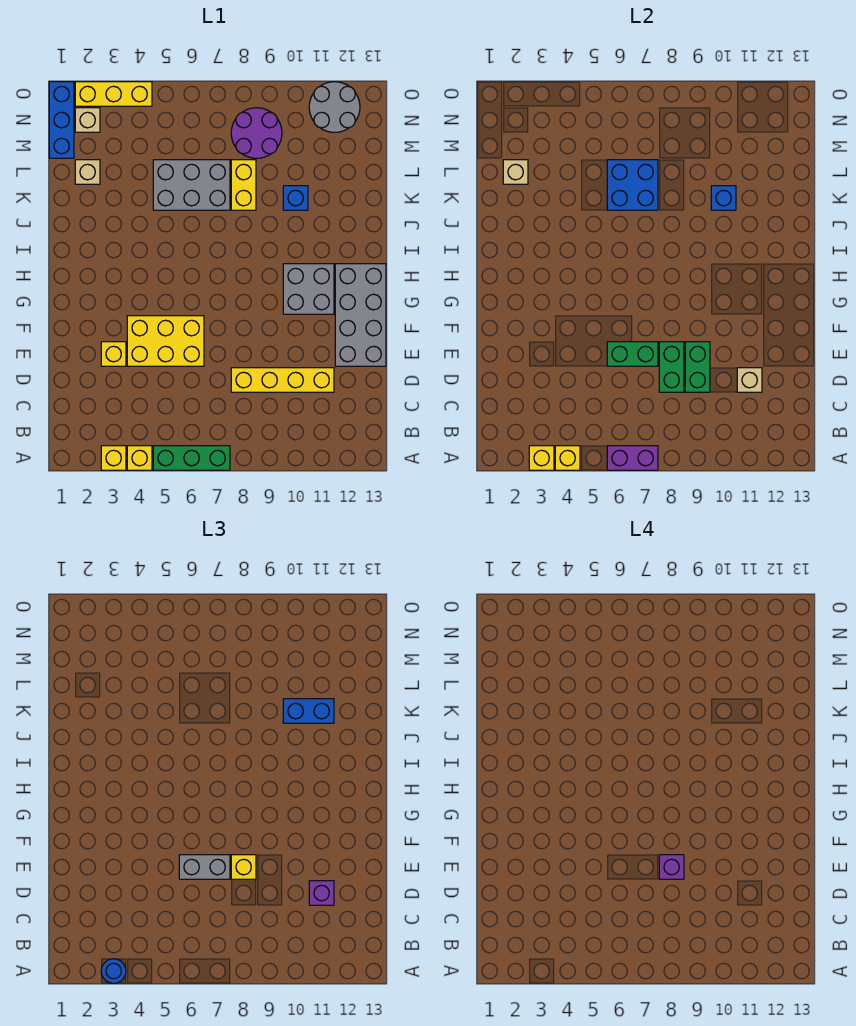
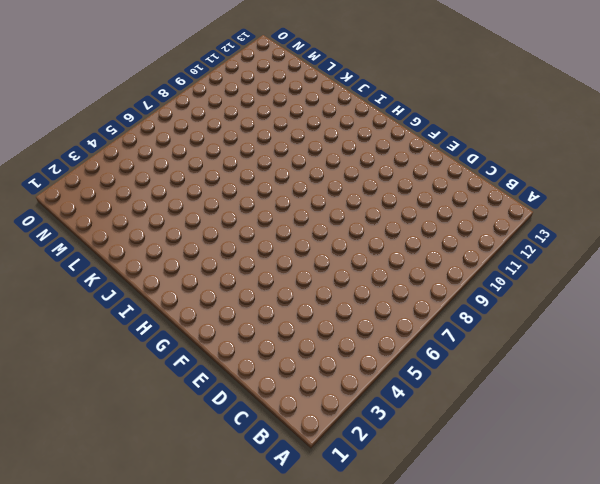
none -> yellow brick A3 level 1
none -> yellow brick A4 level 1
none -> green brick A5:A7 level 1
none -> yellow brick D8:D11 level 1

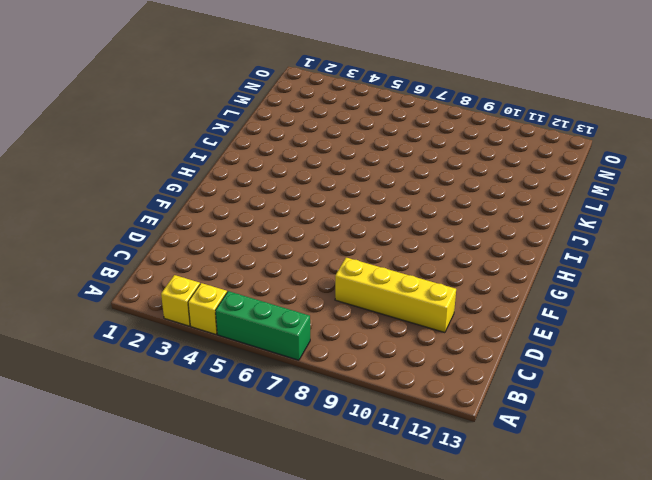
none -> yellow brick E3 level 1
none -> yellow brick E4:F6 level 1
none -> grey brick E12:H13 level 1
none -> grey brick G10:H11 level 1

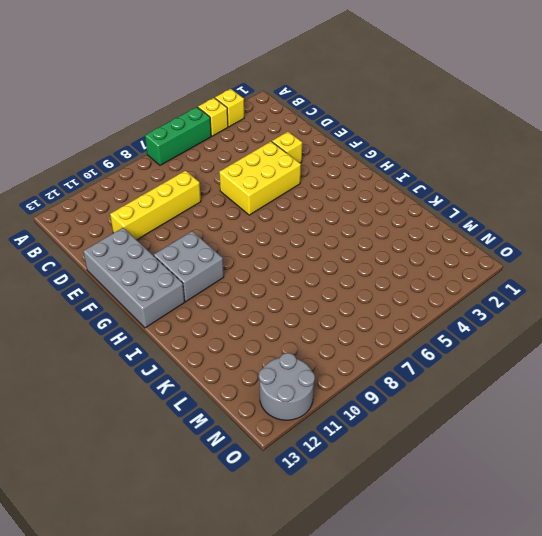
none -> grey brick K5:L7 level 1
none -> yellow brick K8:L8 level 1
none -> blue brick K10 level 1
none -> tan brick L2 level 1

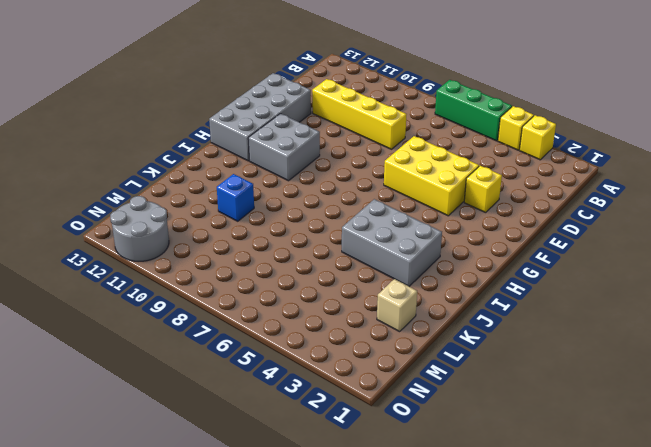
grey brick I3:J5 level 1 -> grey brick K5:L7 level 1
none -> yellow brick K8:L8 level 1
none -> blue brick M1:O1 level 1
none -> purple round brick M8:N9 level 1
none -> tan brick N2 level 1

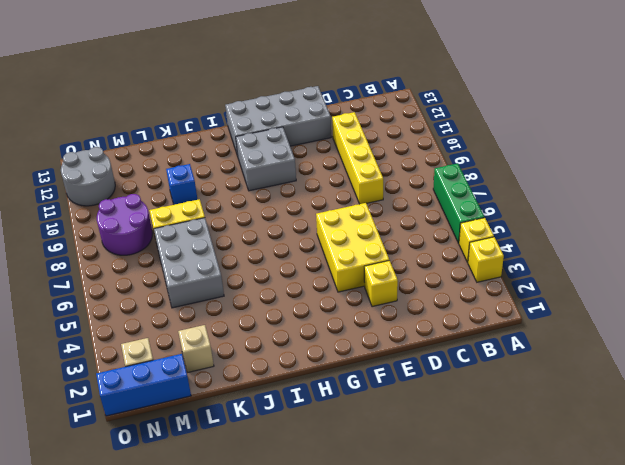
none -> yellow brick O2:O4 level 1
none -> yellow brick A3 level 2
none -> yellow brick A4 level 2
none -> purple brick A6:A7 level 2

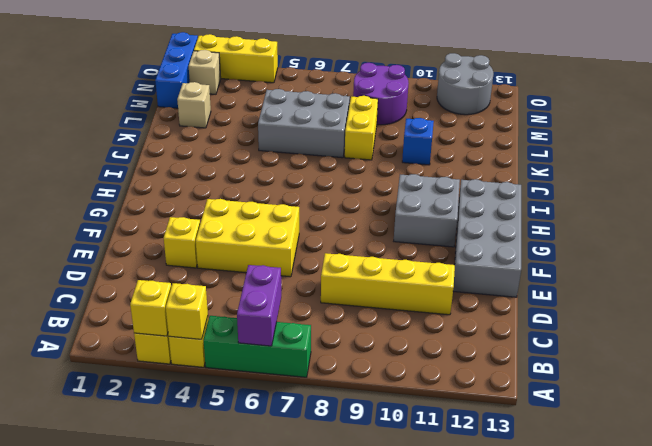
purple brick A6:B6 level 2 -> purple brick A6:A7 level 2
none -> green brick D8:E8 level 2
none -> green brick D9:E9 level 2
none -> tan brick D11 level 2
none -> green brick E6:E7 level 2

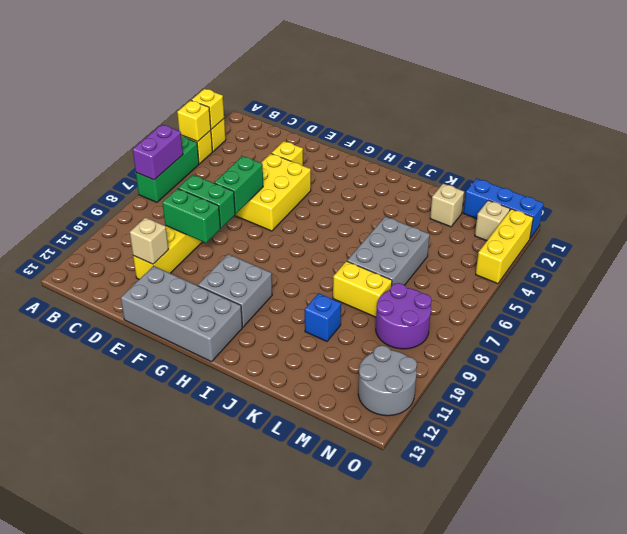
none -> blue brick K6:L7 level 2
none -> blue brick K10 level 2
none -> tan brick L2 level 2
none -> blue round brick A3 level 3

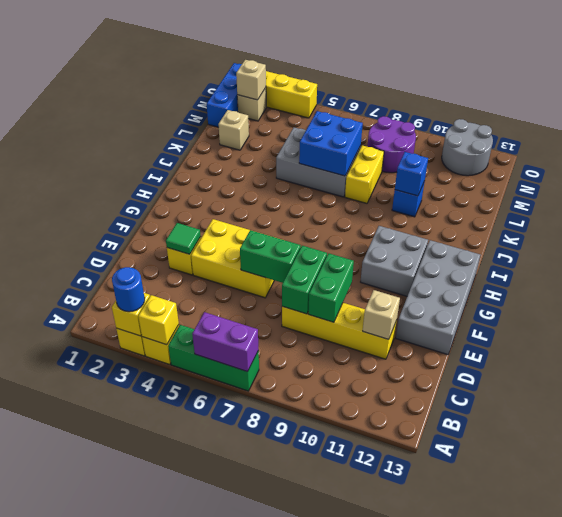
green tile E3 level 2 -> none
tan brick N2 level 2 -> tan brick L2 level 2
none -> purple brick D11 level 3
none -> grey brick E6:E7 level 3
none -> yellow brick E8 level 3
none -> blue brick K10:K11 level 3

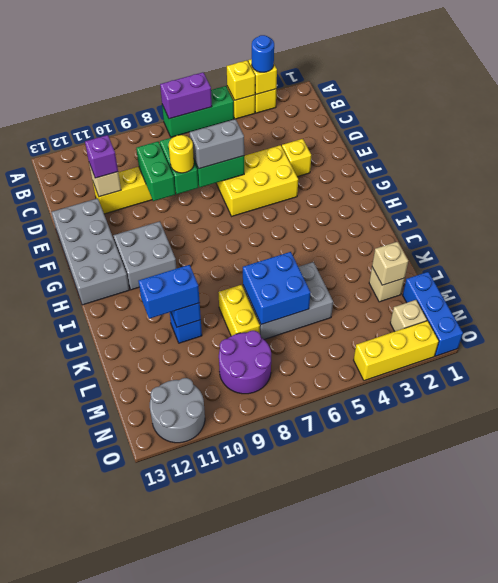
yellow round brick E8 level 3 -> yellow brick E8 level 3
none -> purple brick E8 level 4

